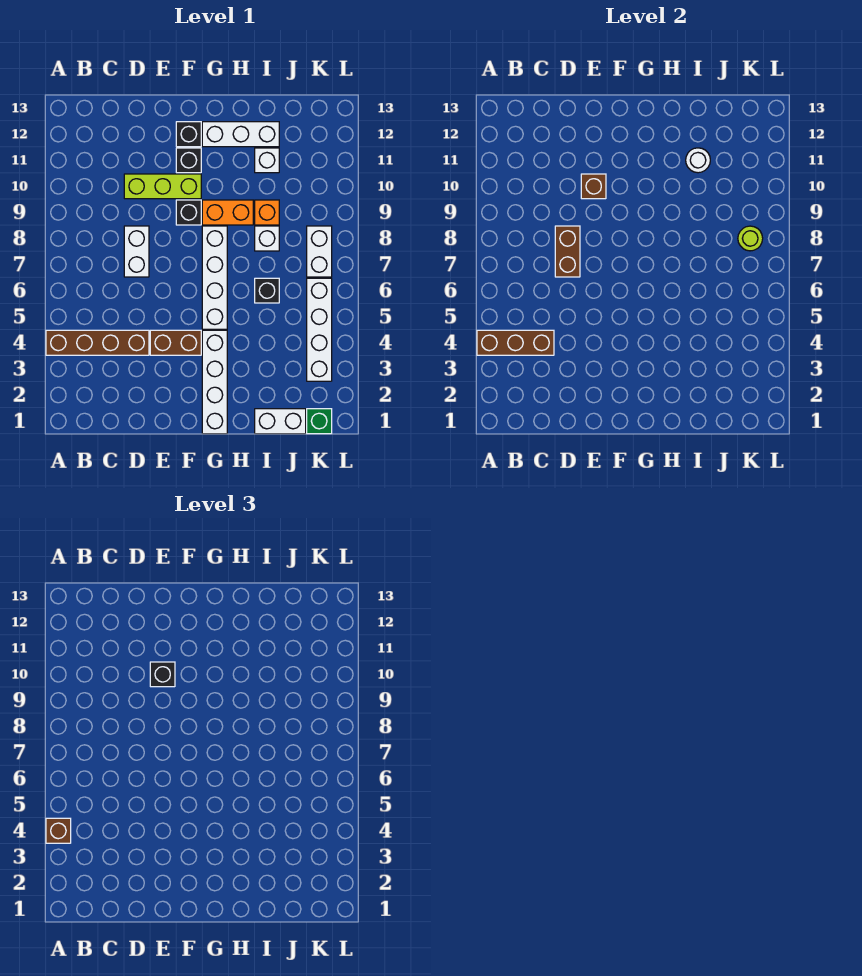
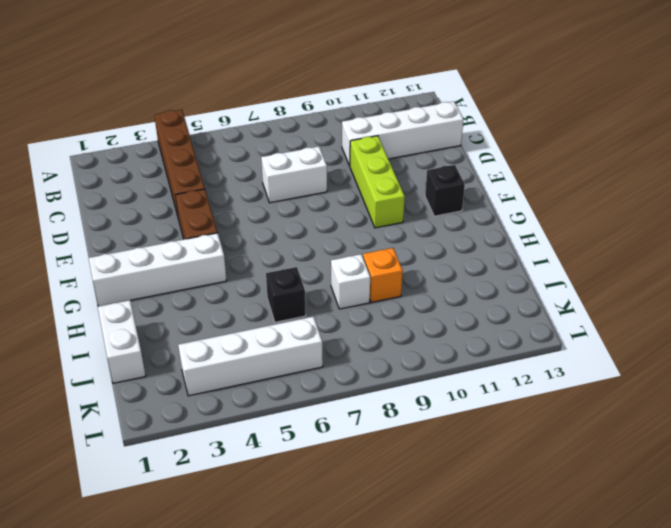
white brick C10:C13 level 1 -> white brick G5:G8 level 1
none -> black brick F9 level 1
none -> black brick F11 level 1
none -> orange brick G9:H9 level 1

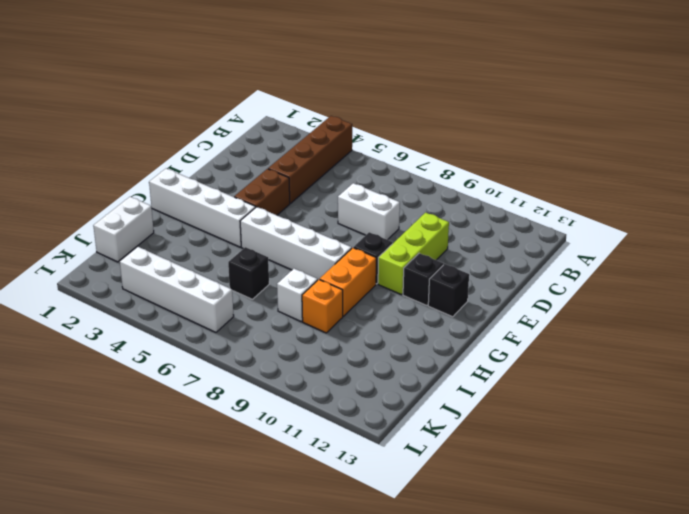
none -> white brick G12:I12 level 1
none -> white brick I11 level 1
none -> green brick K1 level 1

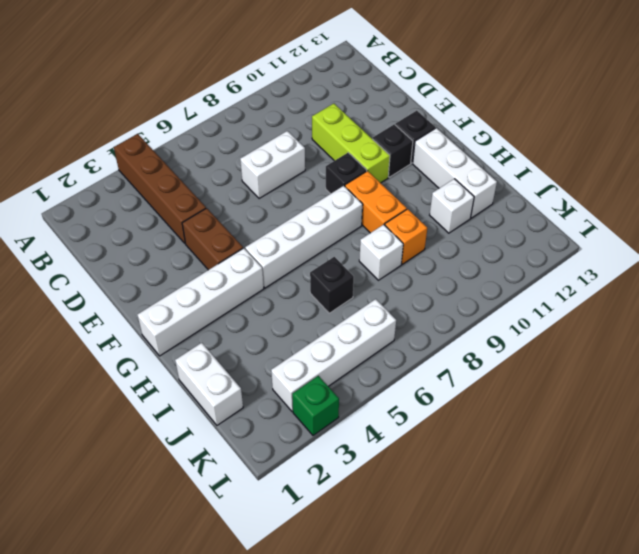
green brick L3 level 1 -> green brick K1 level 1
none -> white brick K7:K8 level 1
none -> brown brick A4:C4 level 2
none -> brown brick D7:D8 level 2

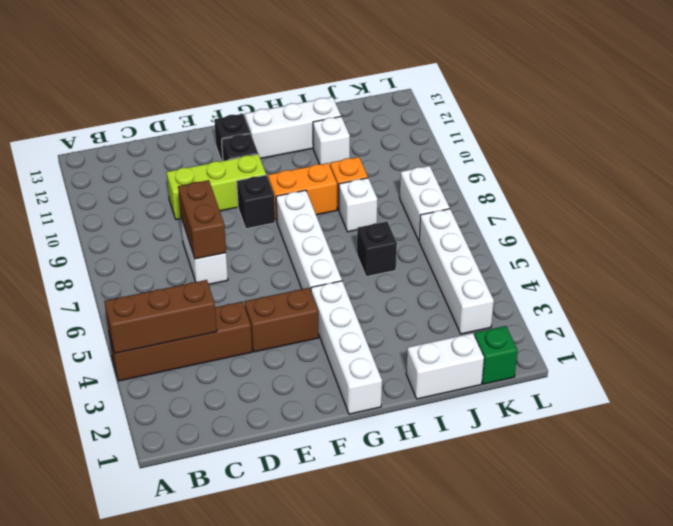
none -> brown brick E10 level 2
none -> white round brick I11 level 2
none -> lime round brick K8 level 2

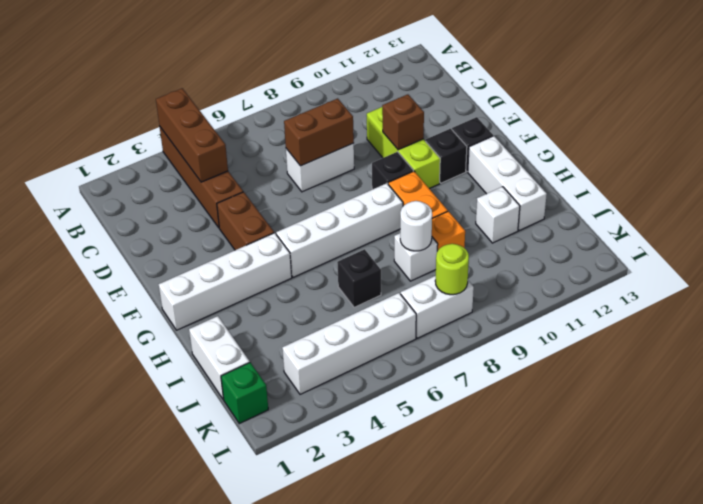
white round brick I8 level 2 -> white round brick I11 level 2
none -> brown brick A4 level 3
none -> black brick E10 level 3

